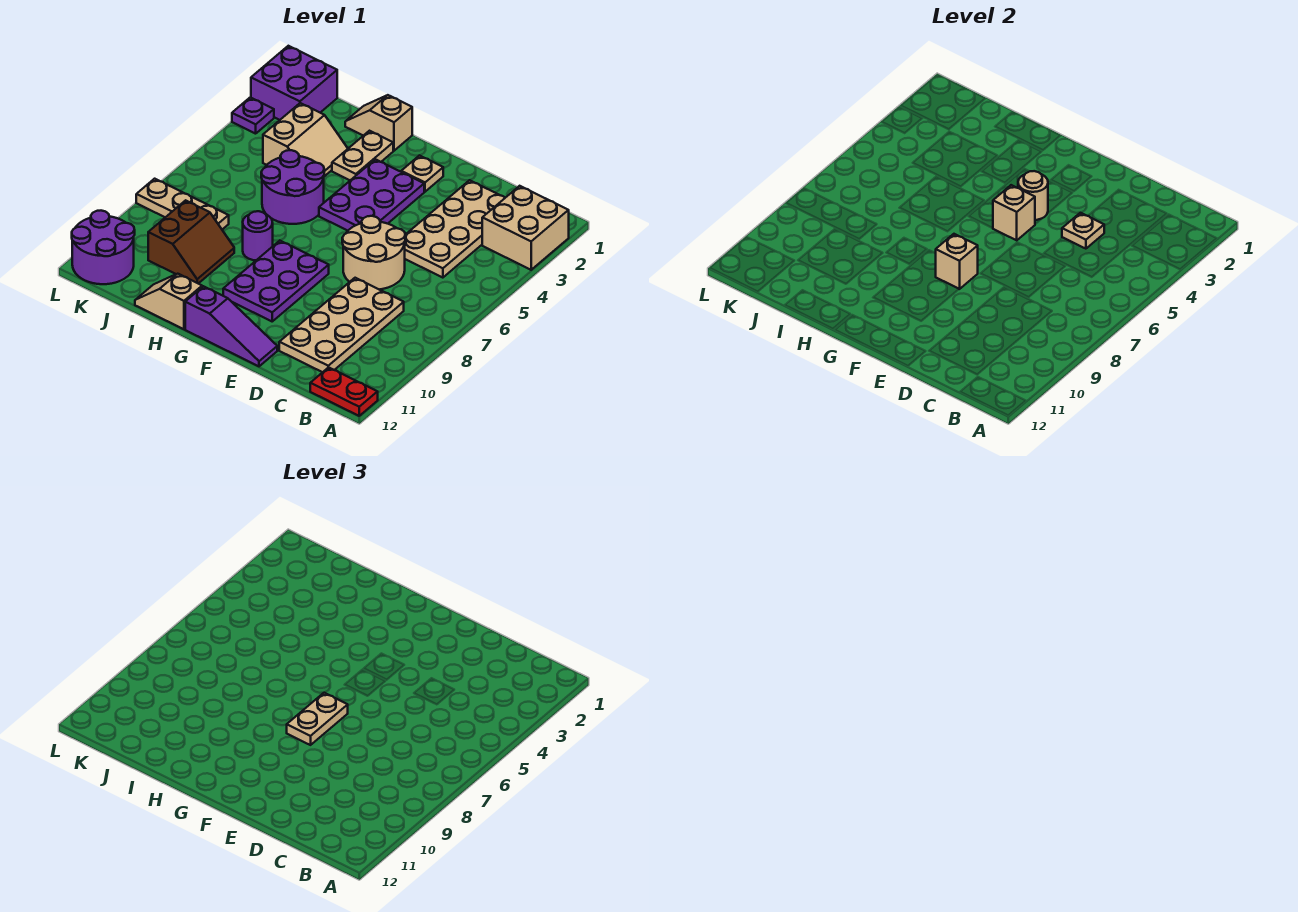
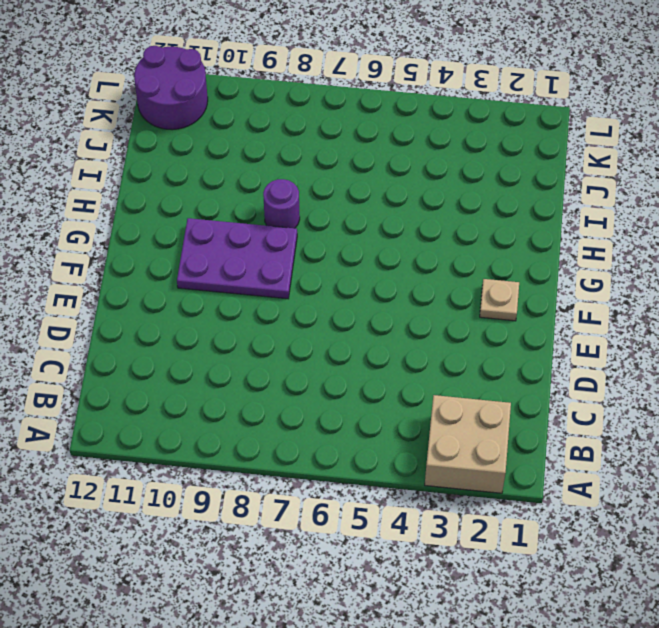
none -> red plate A12:B12 level 1
none -> tan plate C2:D5 level 1
none -> tan plate C8:D11 level 1

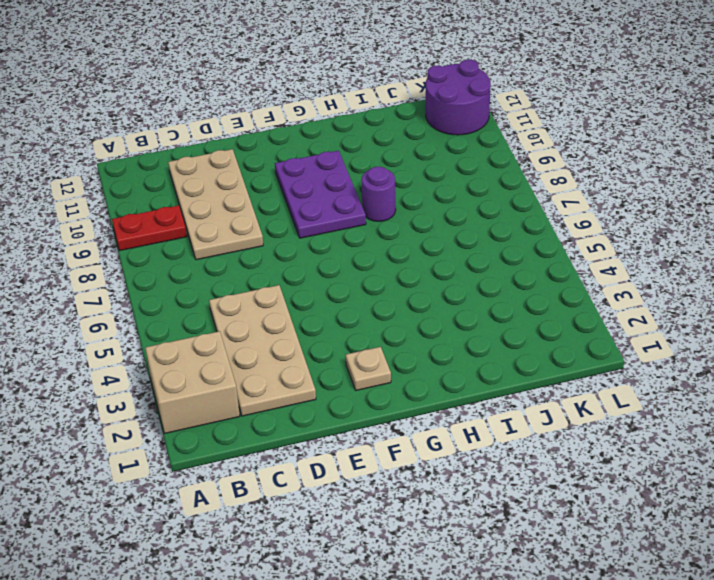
red plate A9:B9 level 1 -> red plate A12:B12 level 1
none -> tan round brick D6:E7 level 1
none -> purple slope E12:G12 level 1 top G
none -> purple plate F3:G5 level 1

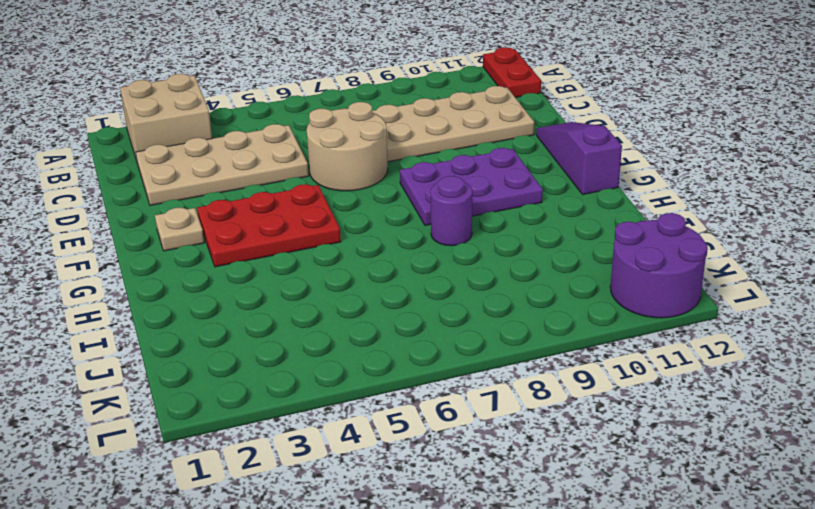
red plate F3:G5 level 1 -> purple plate F3:G5 level 1
none -> tan slope H1:I1 level 1 top H
none -> tan plate H2:H3 level 1
none -> purple round brick H5:I6 level 1

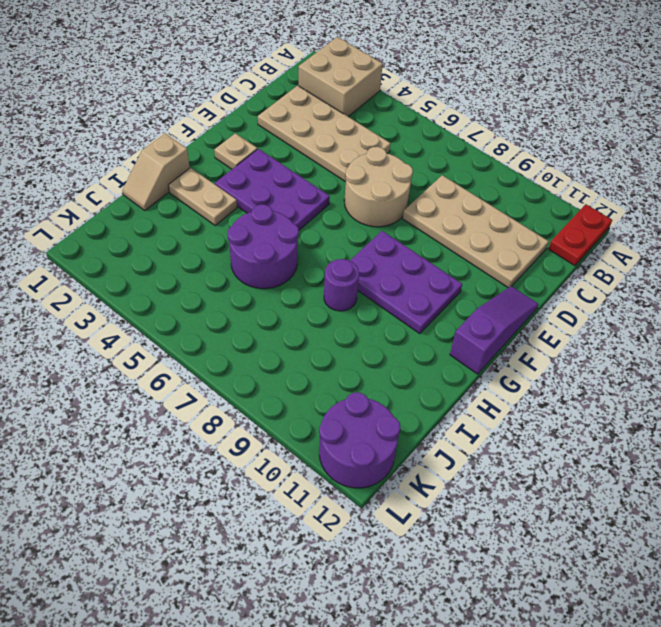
none -> tan slope H12:I12 level 1 top H
none -> tan slope I3:J4 level 1 top J
none -> brown slope I9:J10 level 1 top J

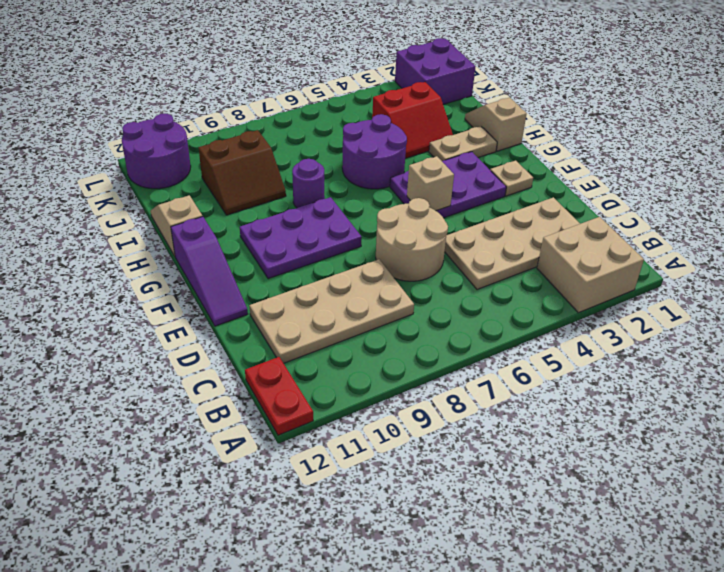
red slope I3:J4 level 1 top J -> tan slope I3:J4 level 1 top J
none -> tan plate J8:L8 level 1
none -> purple plate L3 level 1
none -> tan plate D4 level 2

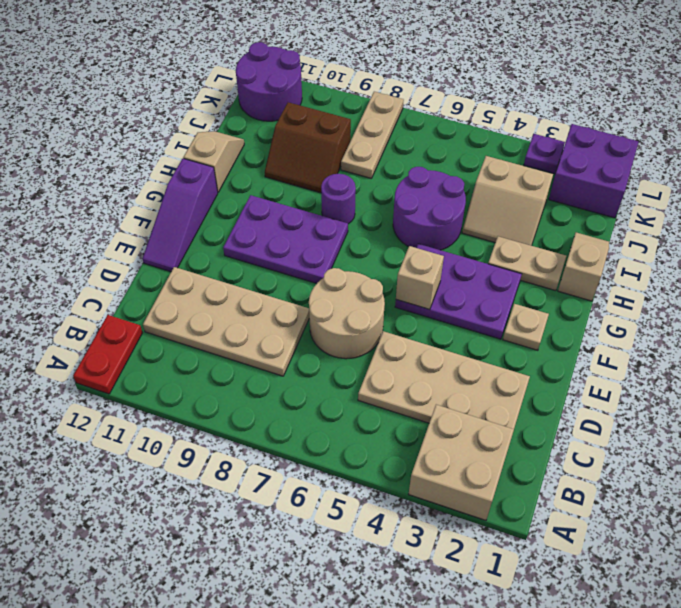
none -> tan plate D4 level 2
none -> tan round brick F4 level 2
none -> tan brick F8 level 2

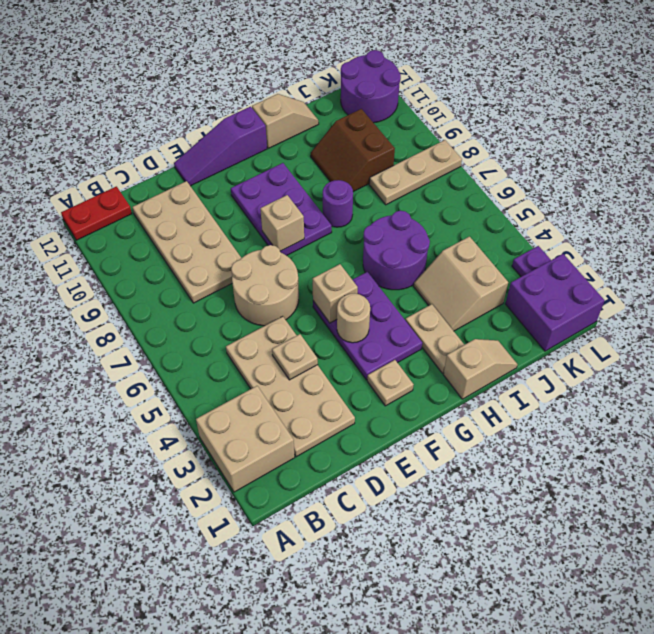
none -> tan plate F7:F8 level 3

